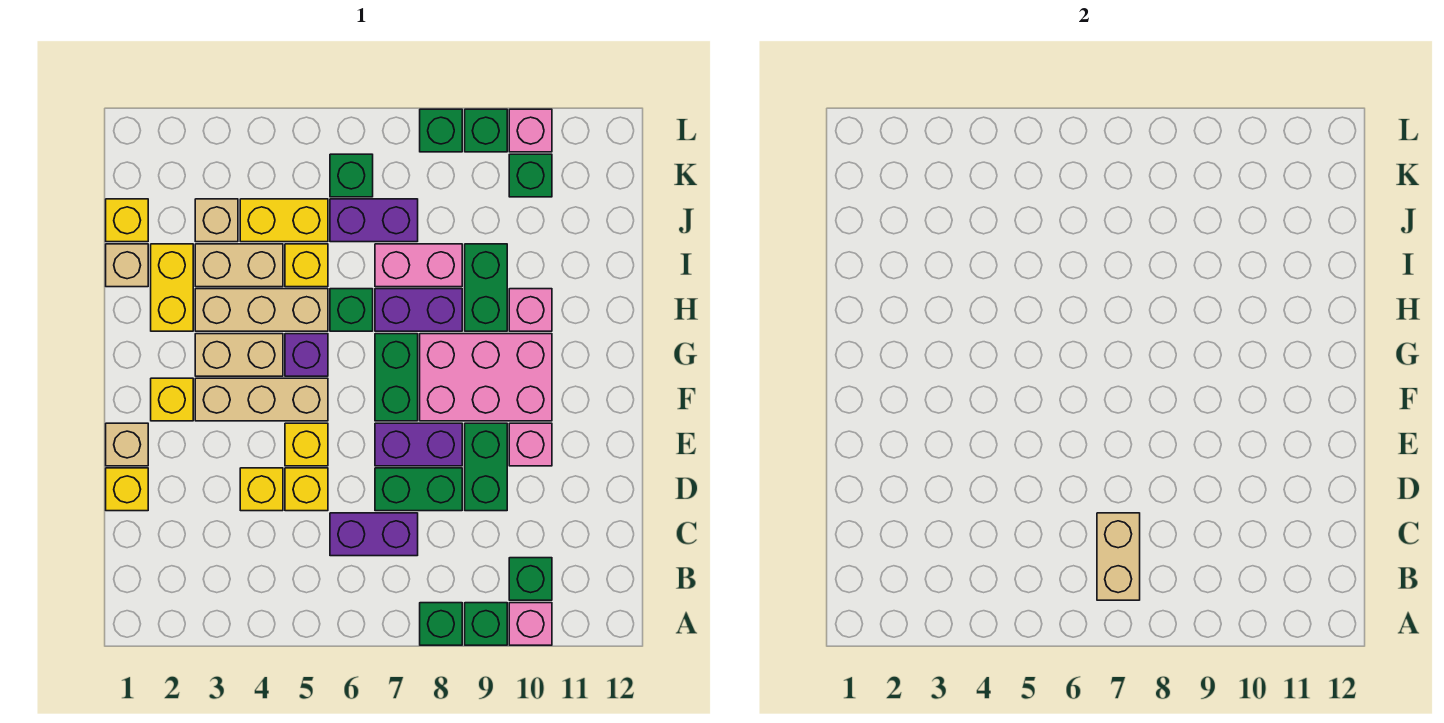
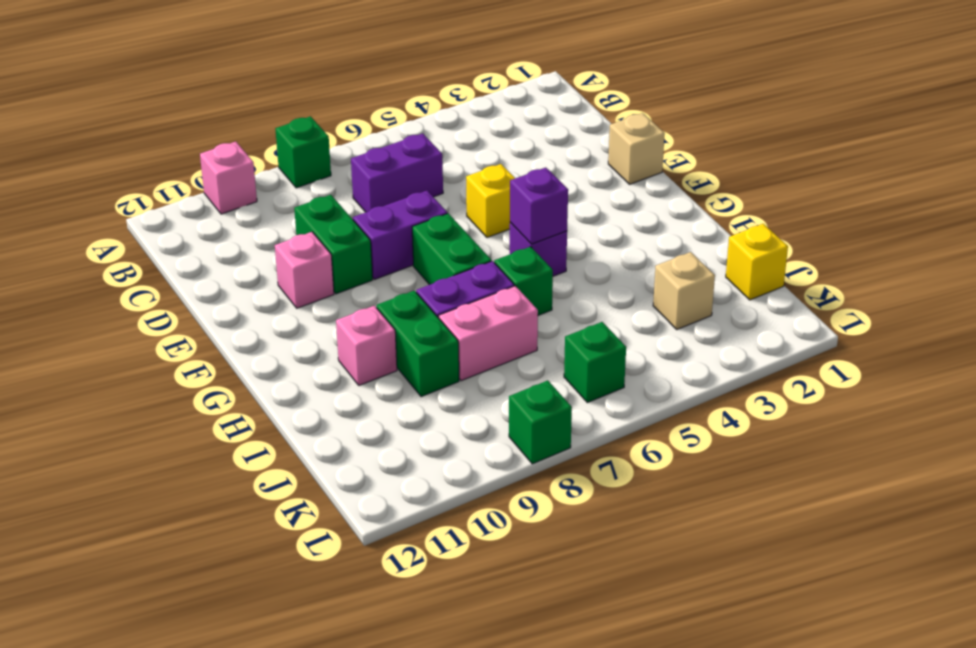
purple brick G5 level 2 -> none
none -> green brick A9 level 1
none -> green brick B10 level 1
none -> yellow brick D1 level 1
none -> yellow brick D4 level 1

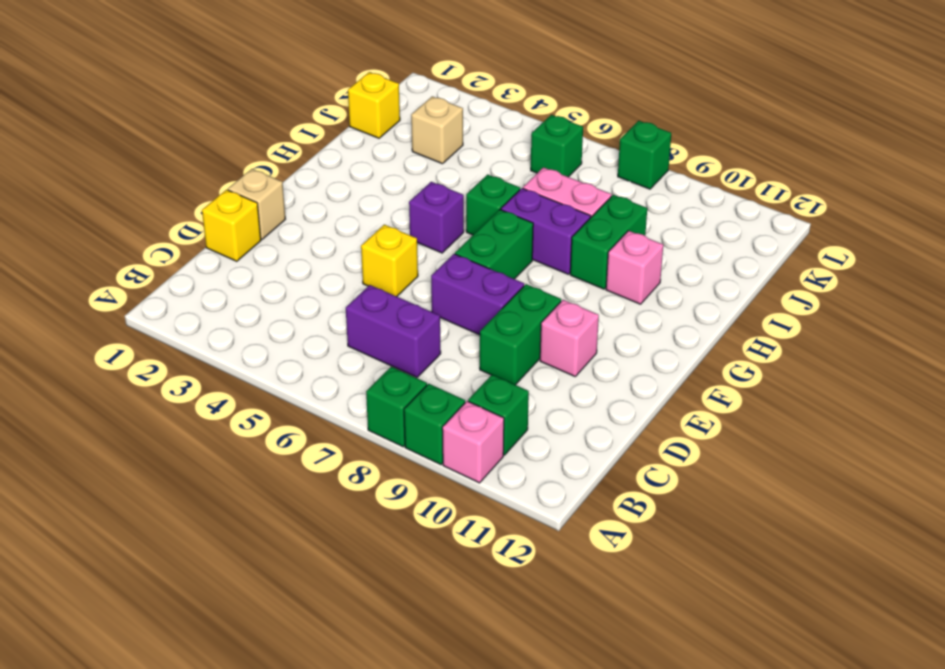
none -> yellow brick D4 level 1
none -> yellow brick D5 level 1
none -> green brick D7:D8 level 1
none -> yellow brick F2 level 1

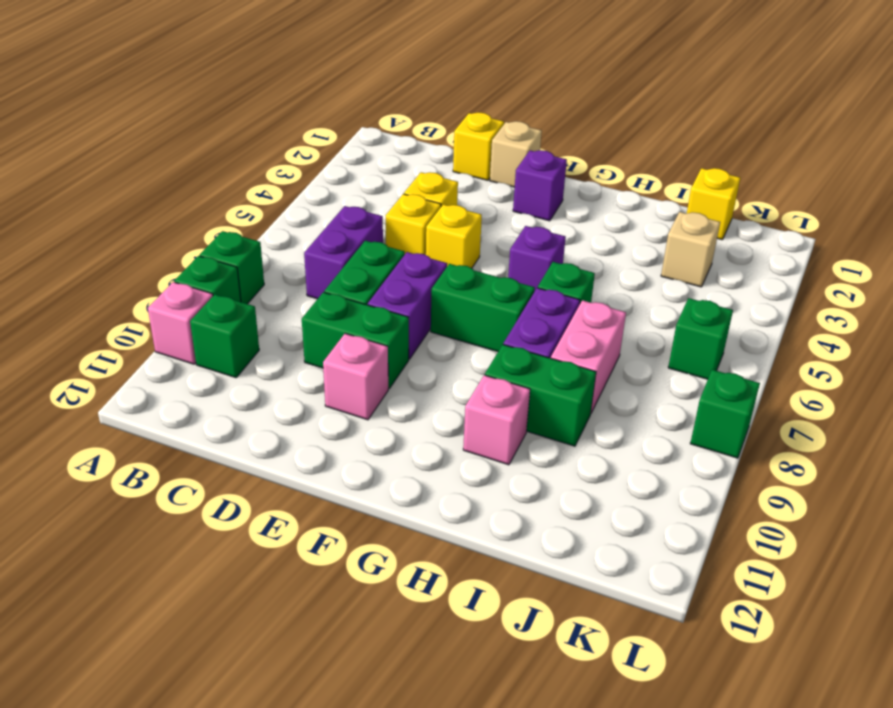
purple brick F2 level 1 -> yellow brick F2 level 1
none -> tan brick F3:F5 level 1
none -> pink brick F8:G10 level 1
none -> tan brick G3:G4 level 1
none -> yellow brick H2:I2 level 1

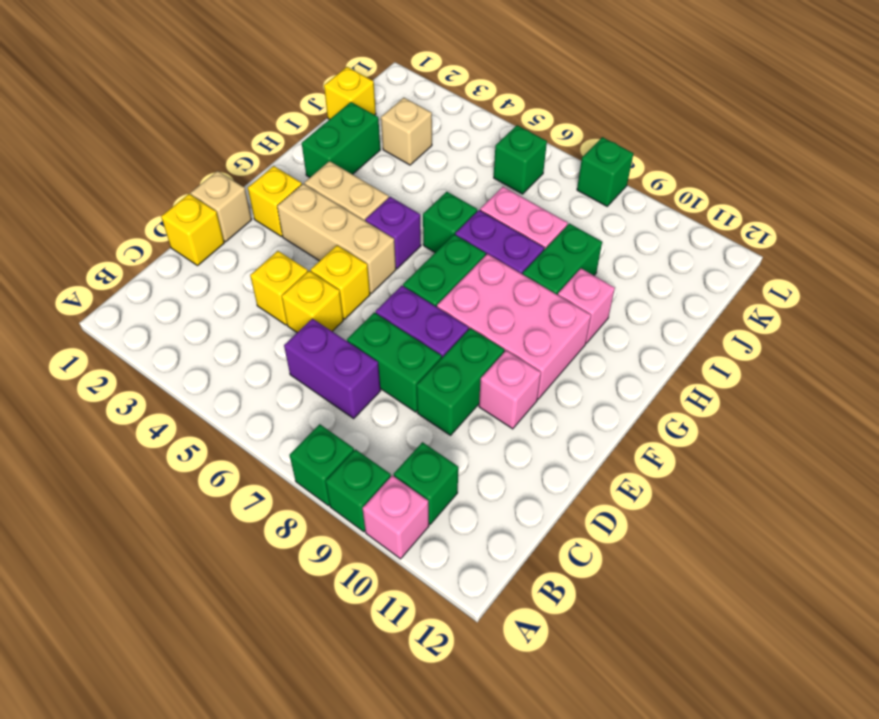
green brick H2:I2 level 1 -> yellow brick H2:I2 level 1
none -> tan brick H3:H5 level 1
none -> tan brick I1 level 1
none -> tan brick I3:I4 level 1
none -> yellow brick I5 level 1

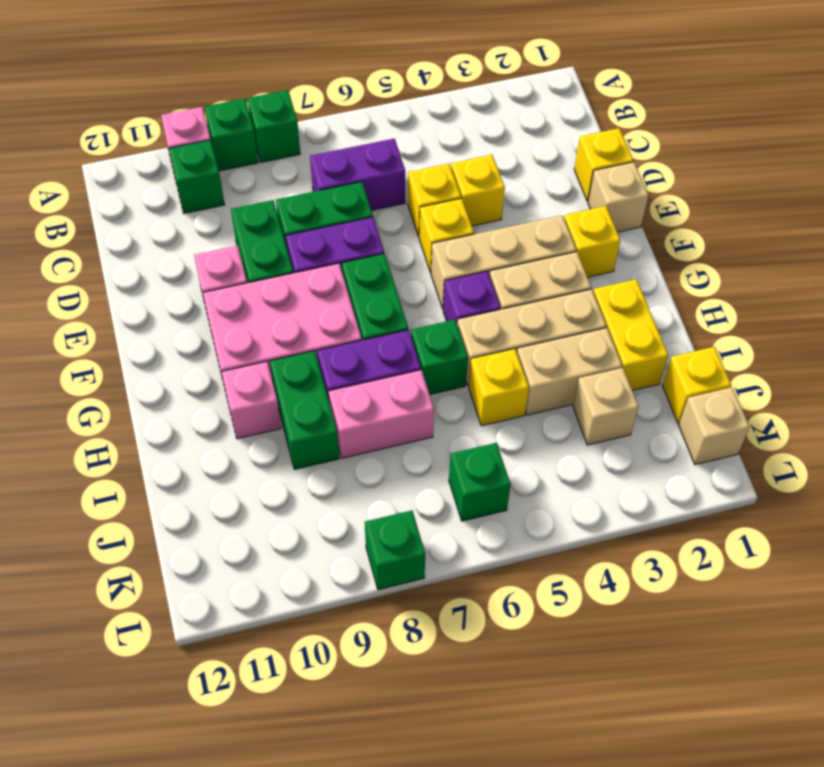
tan brick K1 level 1 -> tan brick I1 level 1
none -> yellow brick J4:J5 level 1
none -> purple brick J6:J7 level 1
none -> green brick K10 level 1
none -> green brick L9 level 1

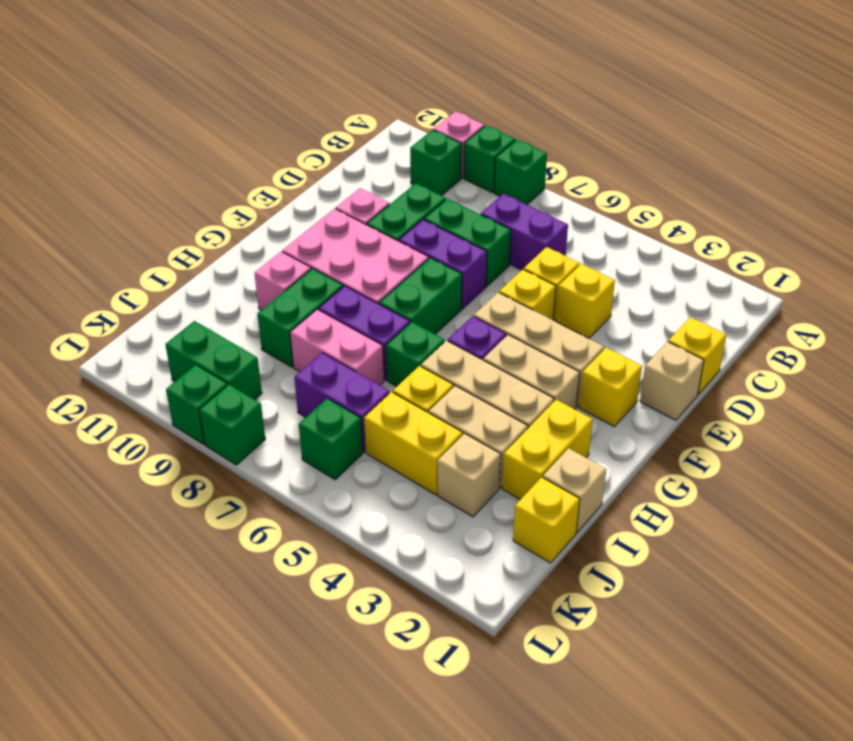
green brick K9:K10 level 1 -> green brick K10 level 1
none -> pink brick L10 level 1
none -> tan brick B7:C7 level 2

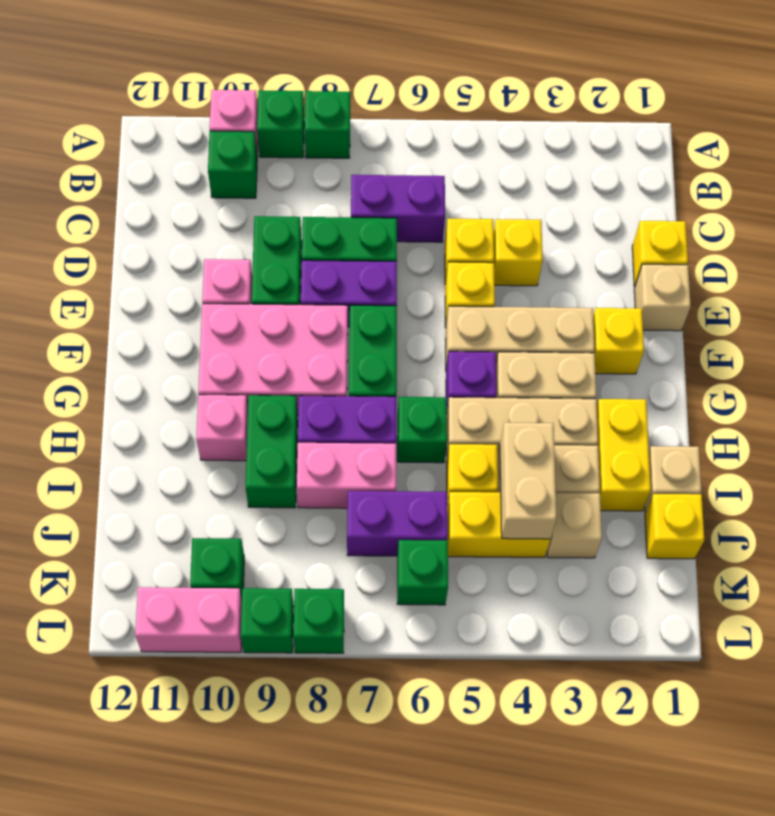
tan brick I4:J4 level 2 -> tan brick B7:C7 level 2
pink brick L10:L11 level 1 -> pink brick L10 level 1

